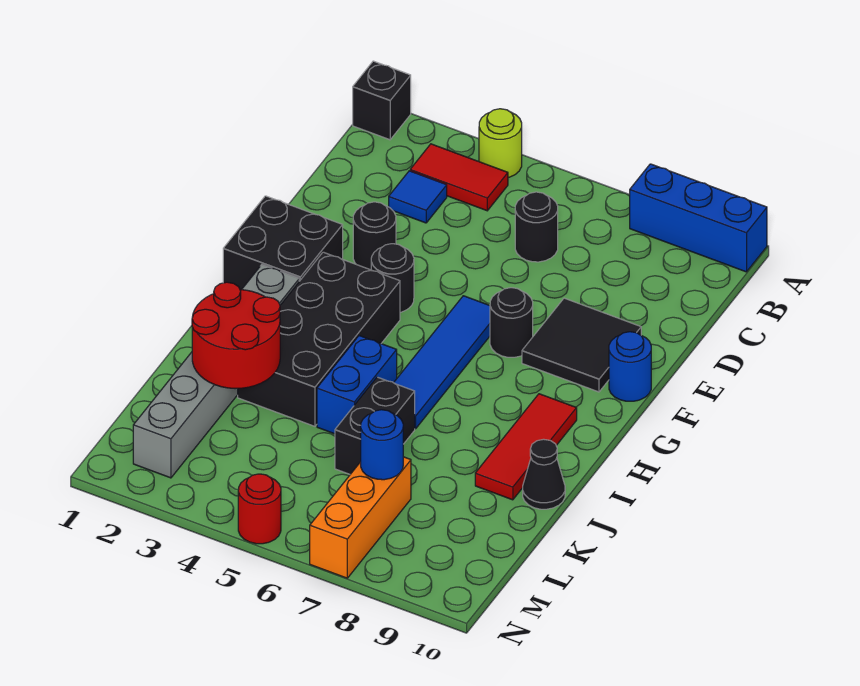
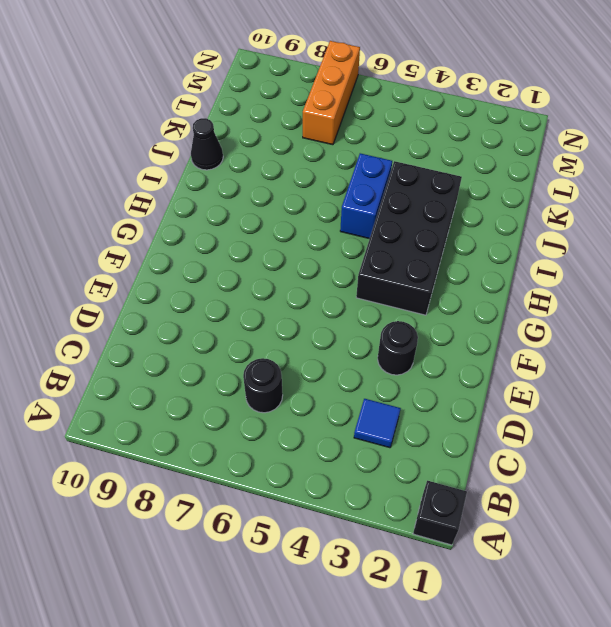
none -> lime round brick A4 level 1
none -> blue brick A8:A10 level 1
none -> red tile B3:B4 level 1

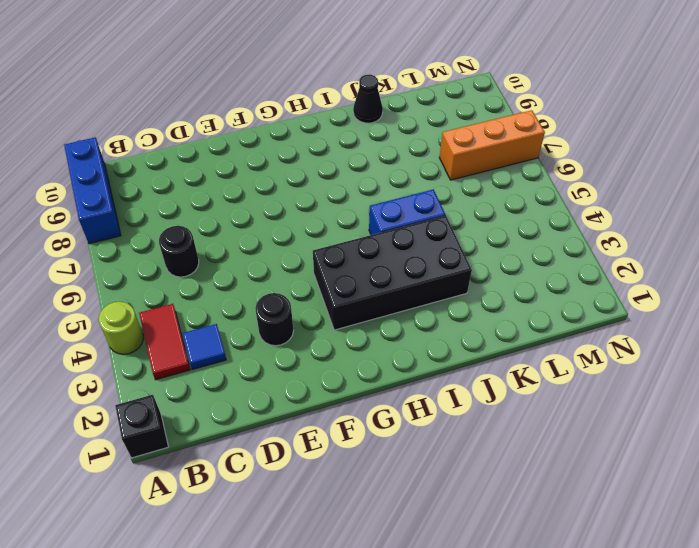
none -> black tile E8:F9 level 1
none -> black brick F1:G2 level 1
none -> black round brick F4 level 1

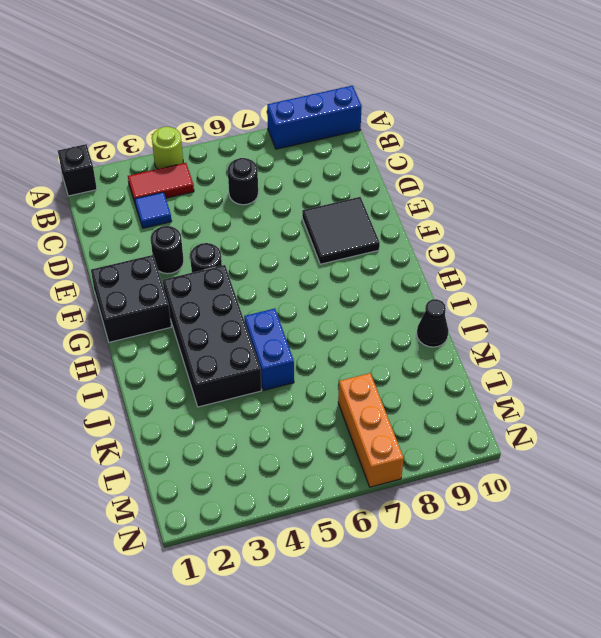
none -> blue tile F6:I6 level 1
none -> black round brick F7 level 1
none -> blue round brick F10 level 1

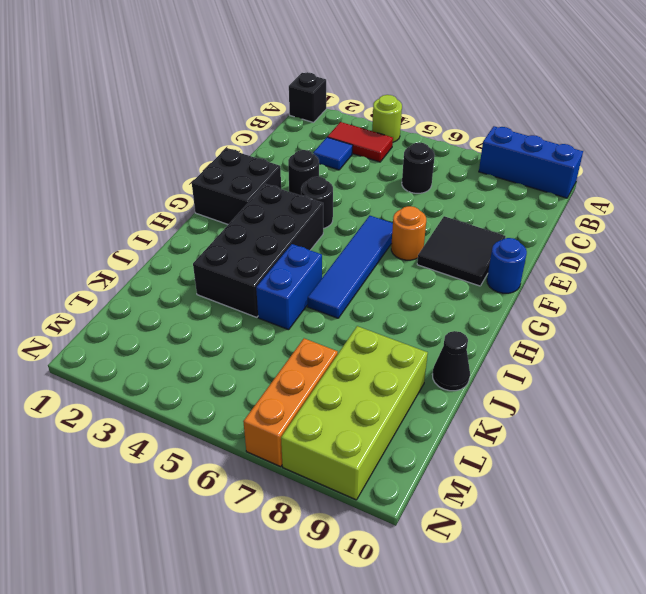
orange round brick F7 level 1 -> black round brick F7 level 1
lime brick K8:N9 level 1 -> none
none -> grey brick H2:M2 level 1
none -> red tile H9:J9 level 1
none -> black brick J6:K6 level 1

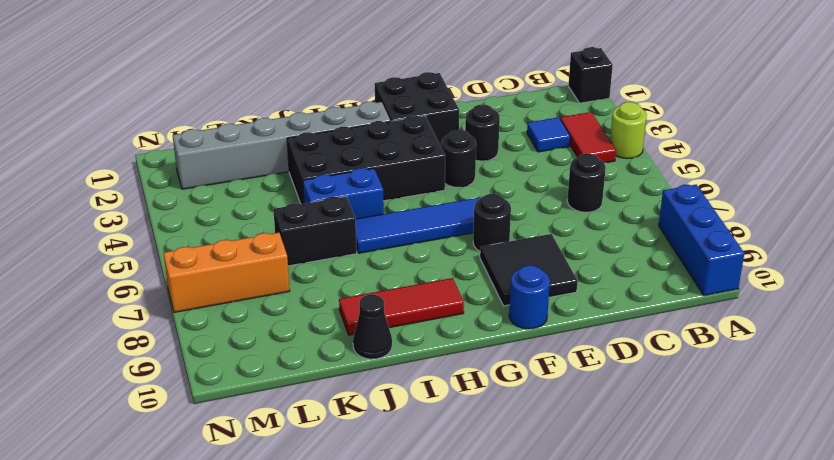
none -> red round brick N5 level 1
none -> red round brick J2:K3 level 2
none -> blue round brick L7 level 2

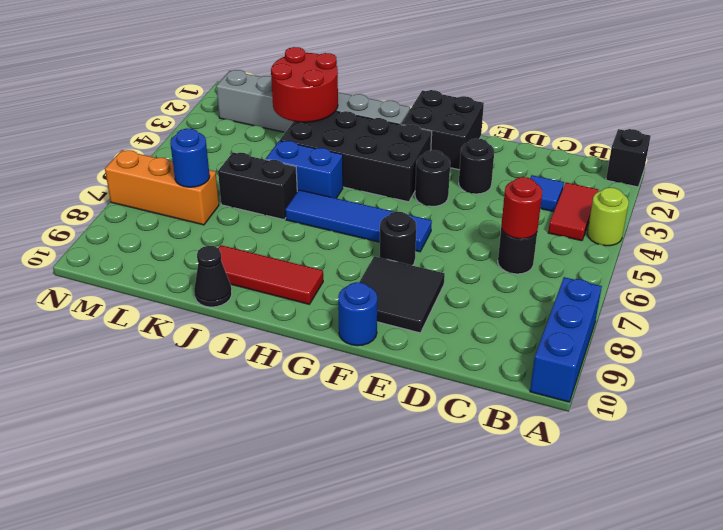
red round brick C6 level 2 -> red round brick N5 level 1

